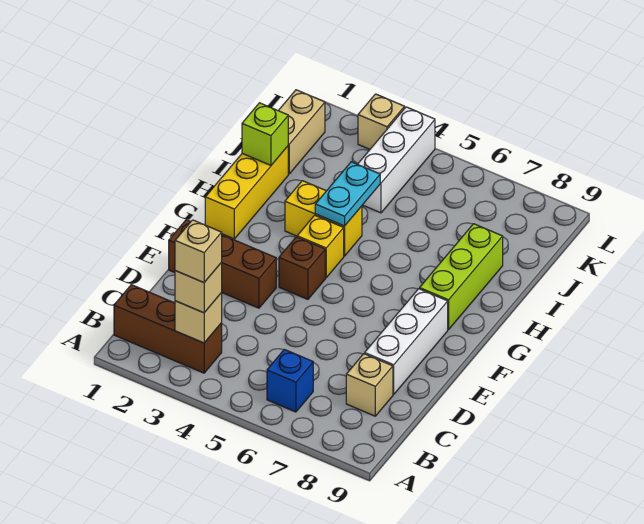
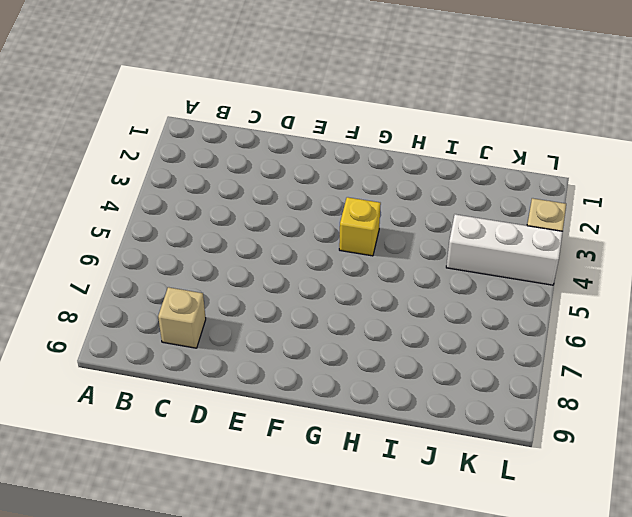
none -> brown brick B1:B3 level 1
none -> blue brick B6 level 1
none -> white brick D8:F8 level 1

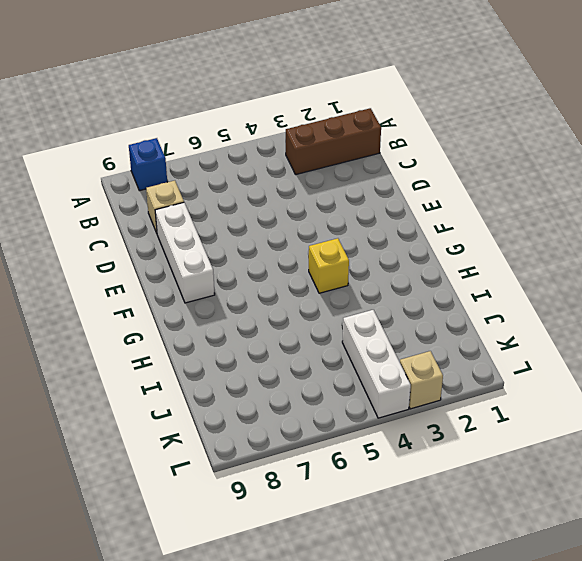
blue brick A8 level 1 -> blue brick B6 level 1
none -> brown brick E1:E3 level 1
none -> brown brick F4 level 1
none -> yellow brick G1:I1 level 1

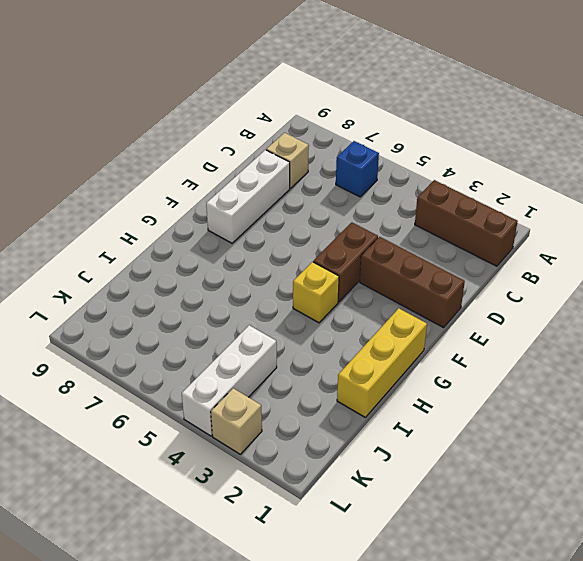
brown brick E4:F4 level 1 -> brown brick F4 level 1
none -> lime brick G8:I8 level 1
none -> yellow brick H3:H4 level 1
none -> tan brick J1:K1 level 1

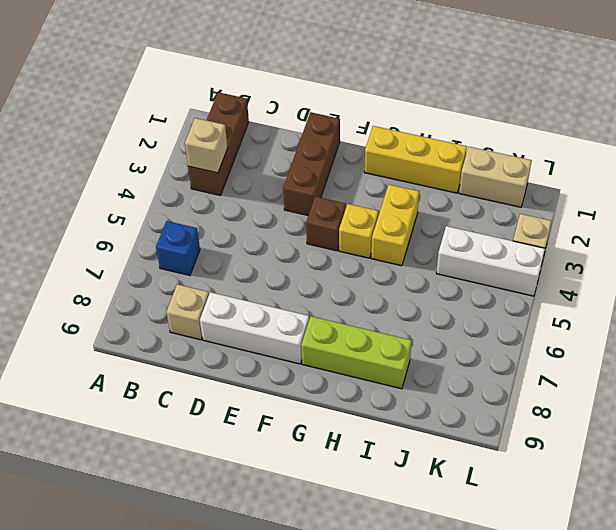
none -> cyan plate H4:I4 level 2
none -> lime brick I1 level 2
none -> tan brick B3 level 3

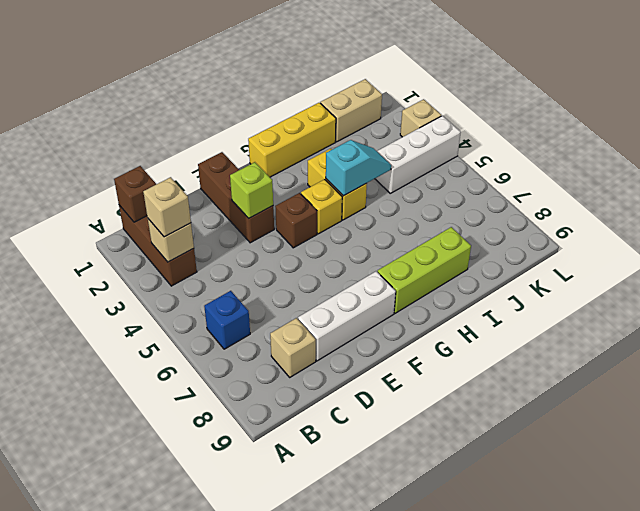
brown brick B1 level 2 -> none
lime brick E3 level 2 -> lime brick I1 level 2
cyan slope H4:I4 level 2 top H -> cyan plate H4:I4 level 2
none -> tan brick B3 level 4

